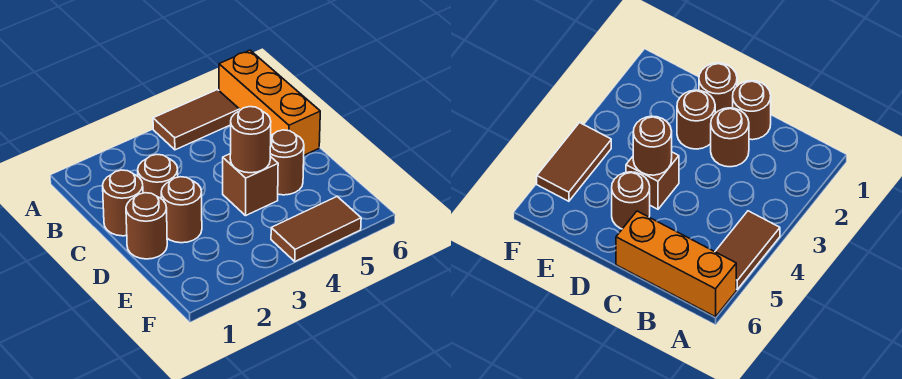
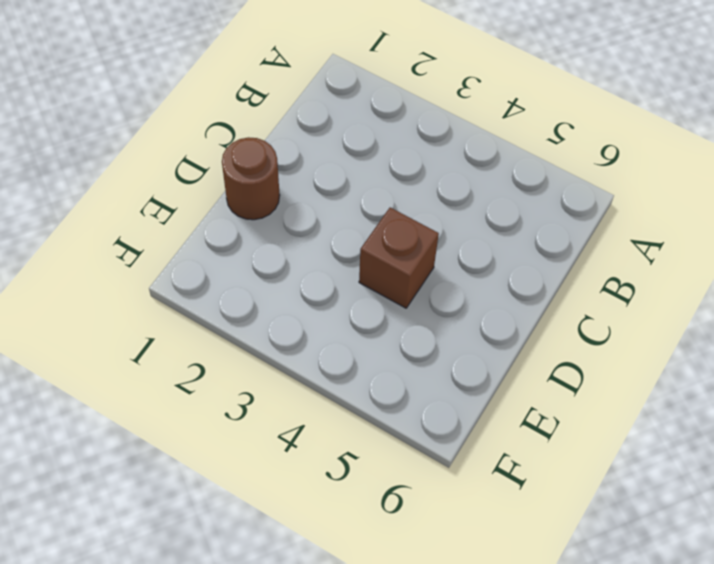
none -> brown tile A4:A5 level 1
none -> orange brick A6:C6 level 1

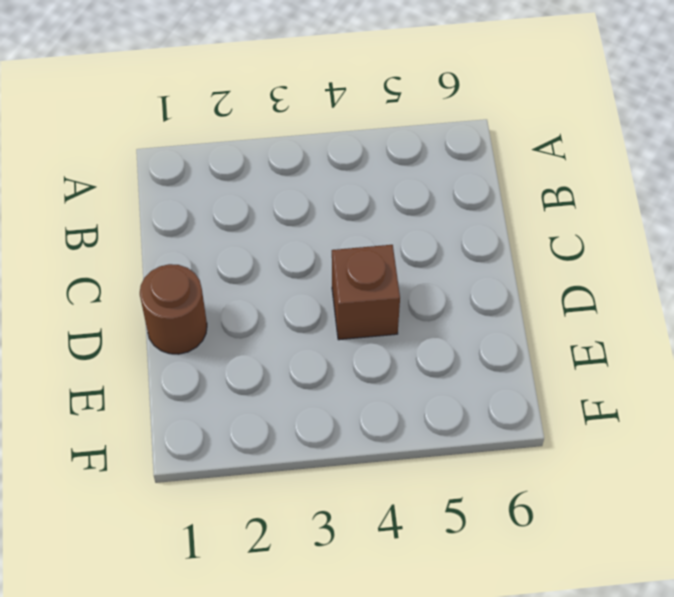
none -> brown tile A4:A5 level 1
none -> orange brick A6:C6 level 1

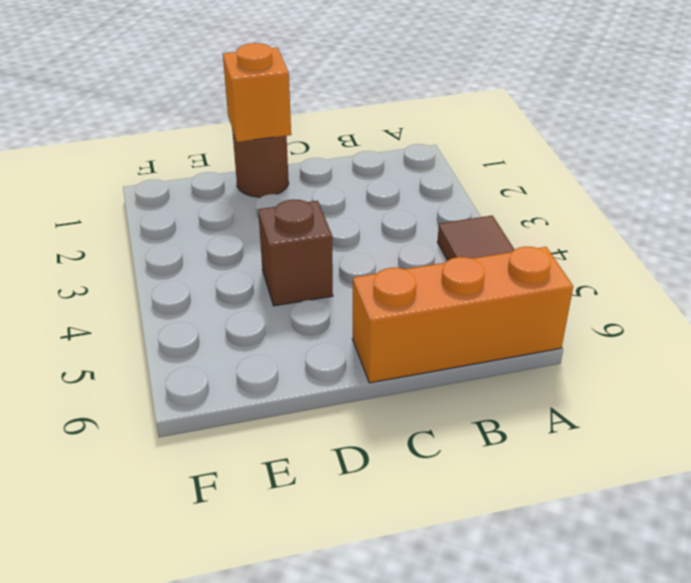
orange brick D1 level 2 -> none
none -> brown round brick C1 level 1
none -> brown round brick C2 level 1

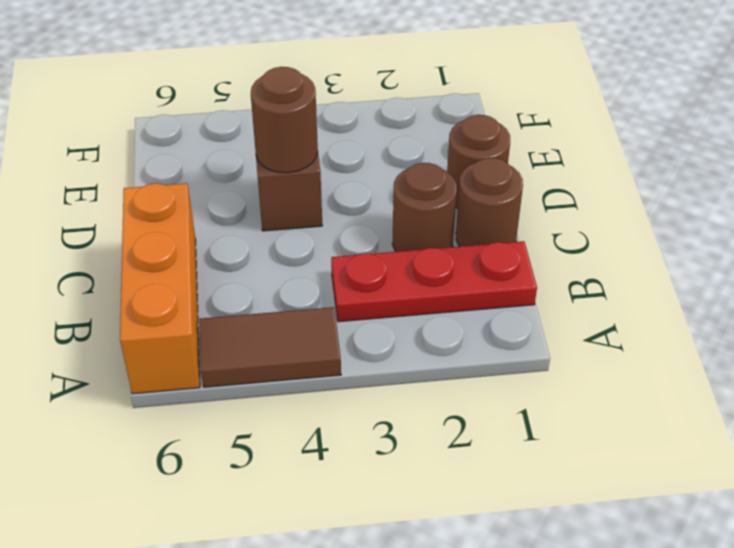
red plate B1:B3 level 1 -> none
none -> brown round brick D2 level 1
none -> brown round brick D5 level 1

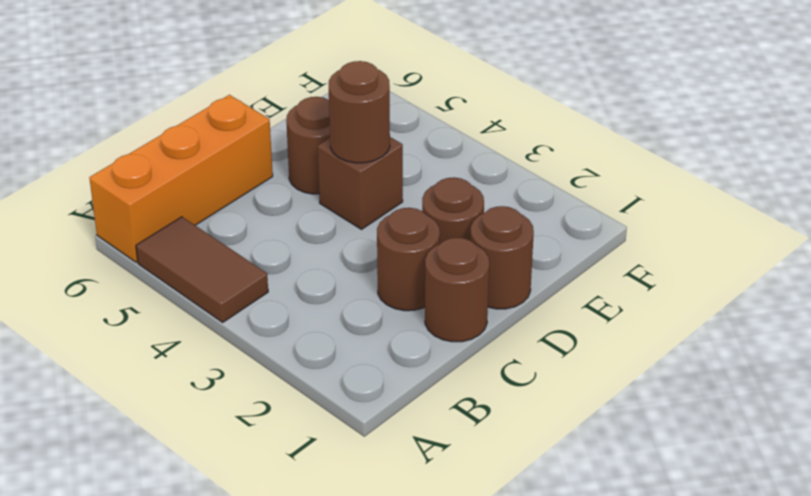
none -> brown tile F4:F5 level 1

